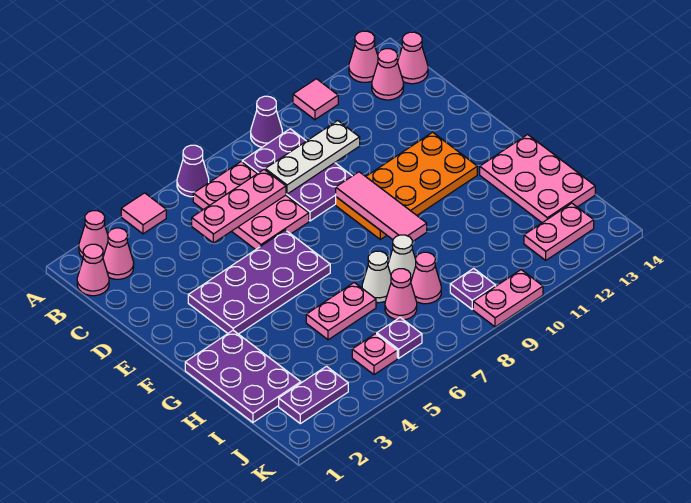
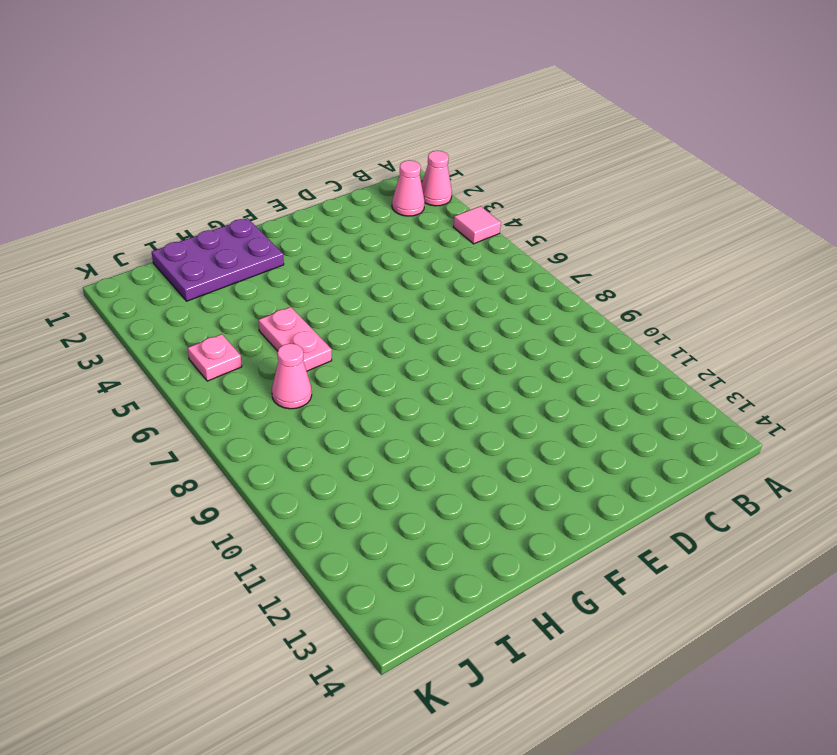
none -> purple cone A6 level 1
none -> purple cone A9 level 1
none -> pink tile A11 level 1
none -> pink cone A13 level 1

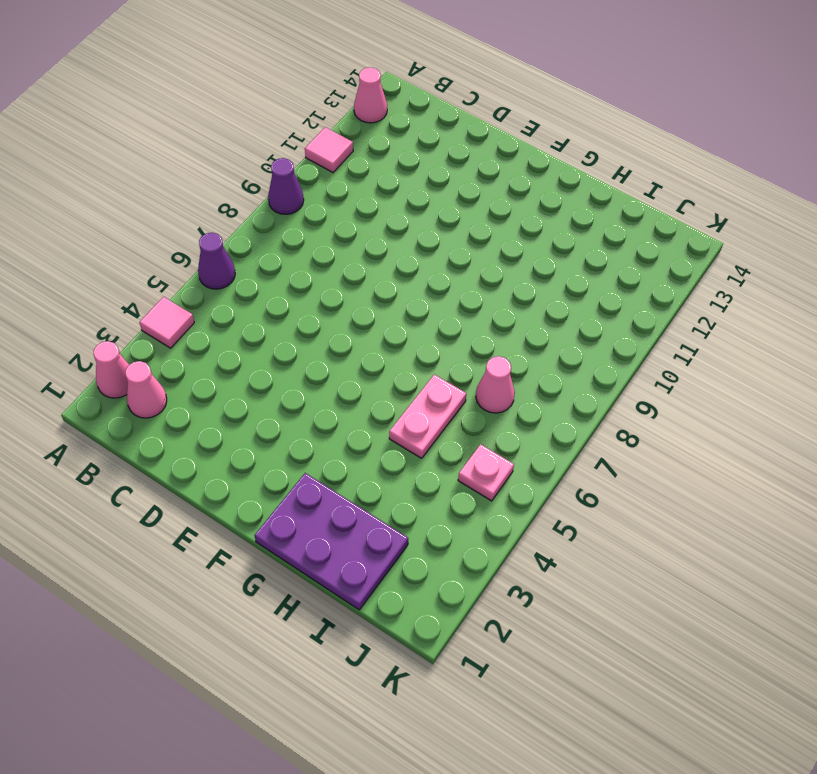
none -> pink cone B1 level 1
none -> pink plate B6:D7 level 1
none -> purple plate B8:D9 level 1
none -> pink cone B13 level 1

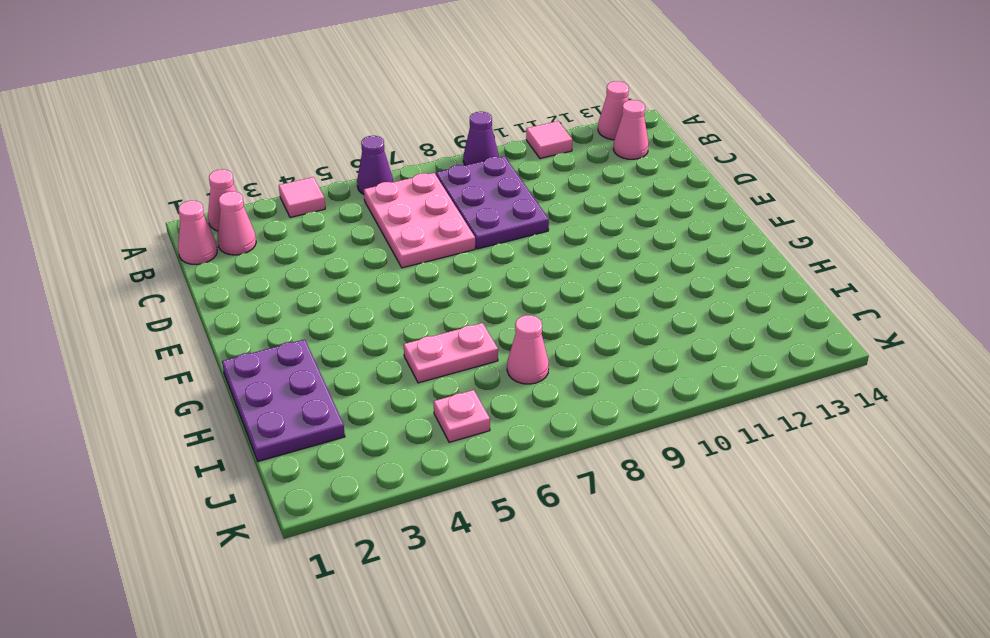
none -> pink cone B14 level 1
none -> purple plate E3:F6 level 1
none -> orange plate E9:F12 level 1
none -> pink plate G13:I14 level 1

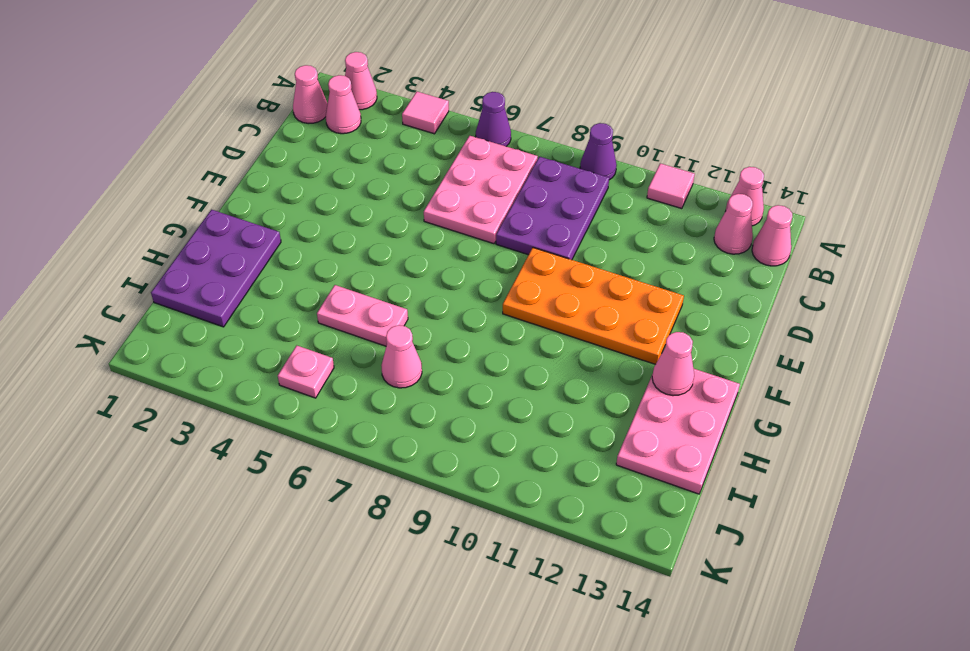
pink cone G13 level 2 -> pink cone I8 level 1
none -> purple plate E3:F6 level 1
none -> white cone H7 level 1
none -> white cone H8 level 1
none -> purple plate J2:J3 level 1

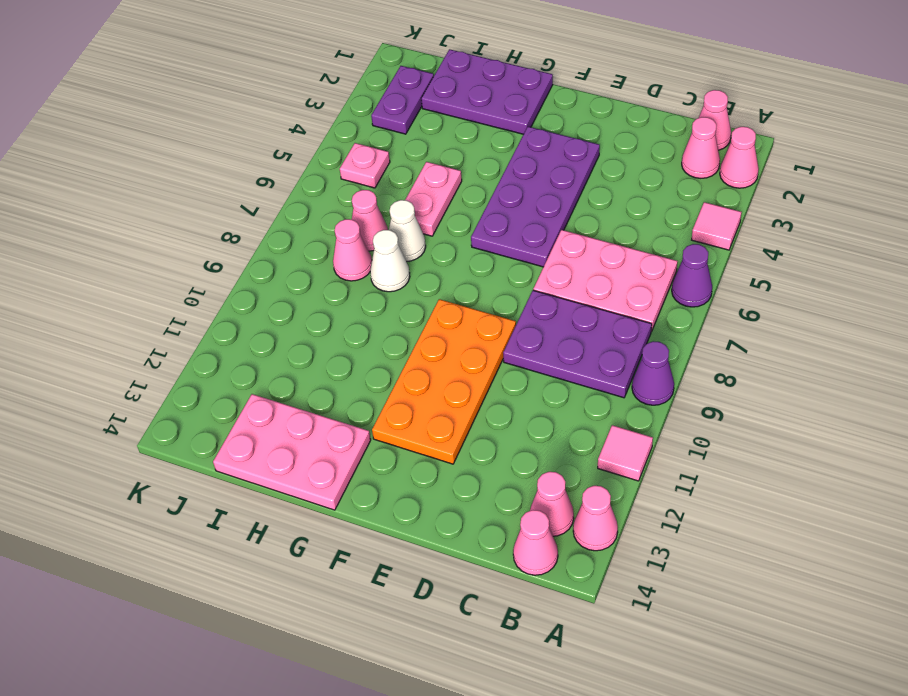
none -> purple plate J6 level 1
none -> purple plate J9 level 1
none -> pink plate J12:J13 level 1
none -> pink plate K9:K10 level 1

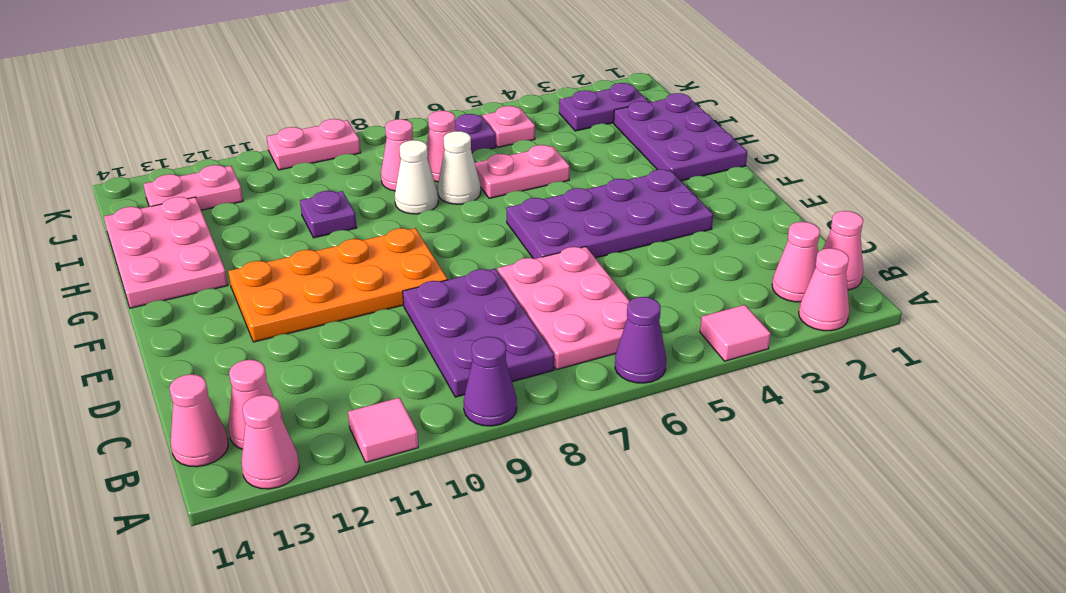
purple plate H10 level 1 -> purple plate J9 level 1
none -> pink plate C5:C7 level 2
none -> white plate C8:C10 level 2
none -> pink tile E9:G9 level 2

